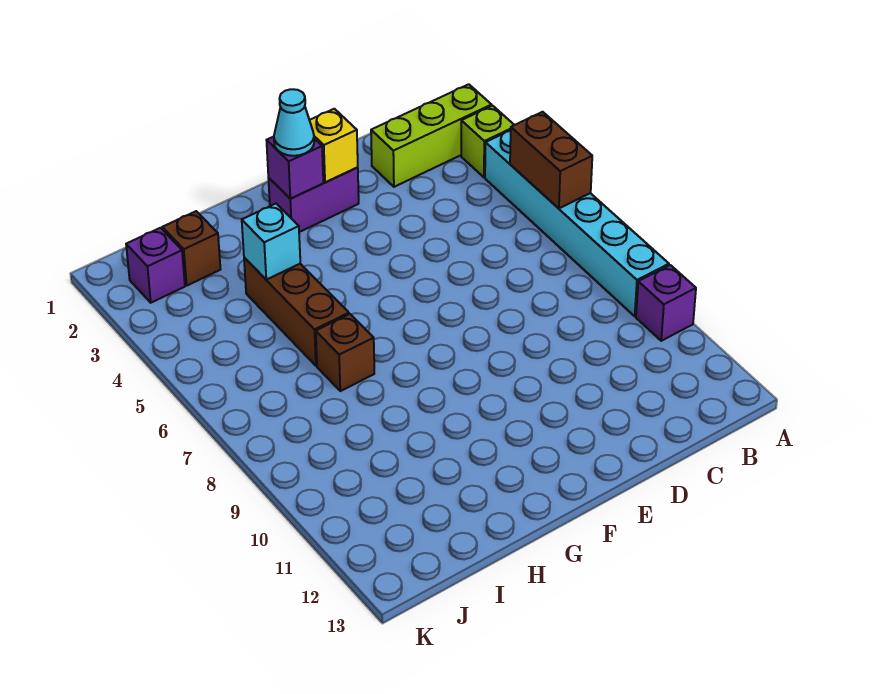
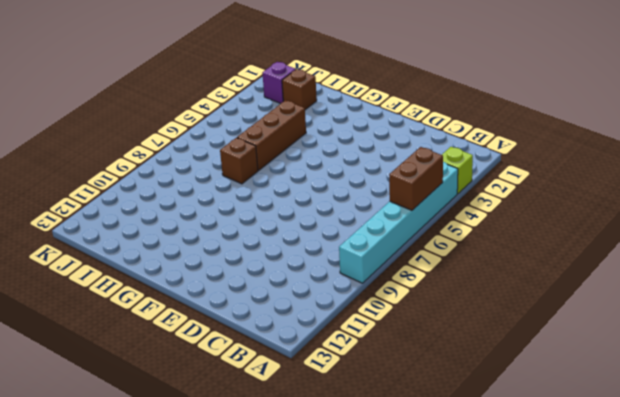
none -> lime brick A2:C2 level 1
none -> purple brick A10 level 1
none -> purple brick E2:F2 level 1

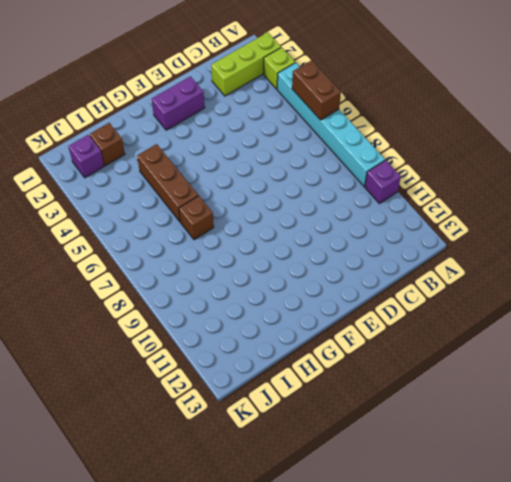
none -> yellow brick E2 level 2
none -> purple brick F2 level 2
none -> cyan brick H4 level 2

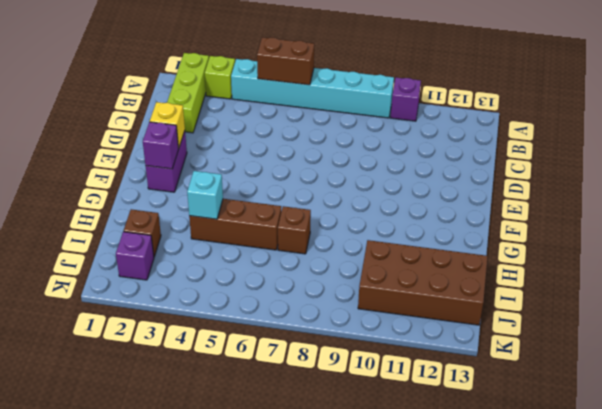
brown brick I10:J13 level 1 -> none
none -> cyan cone F2 level 3

